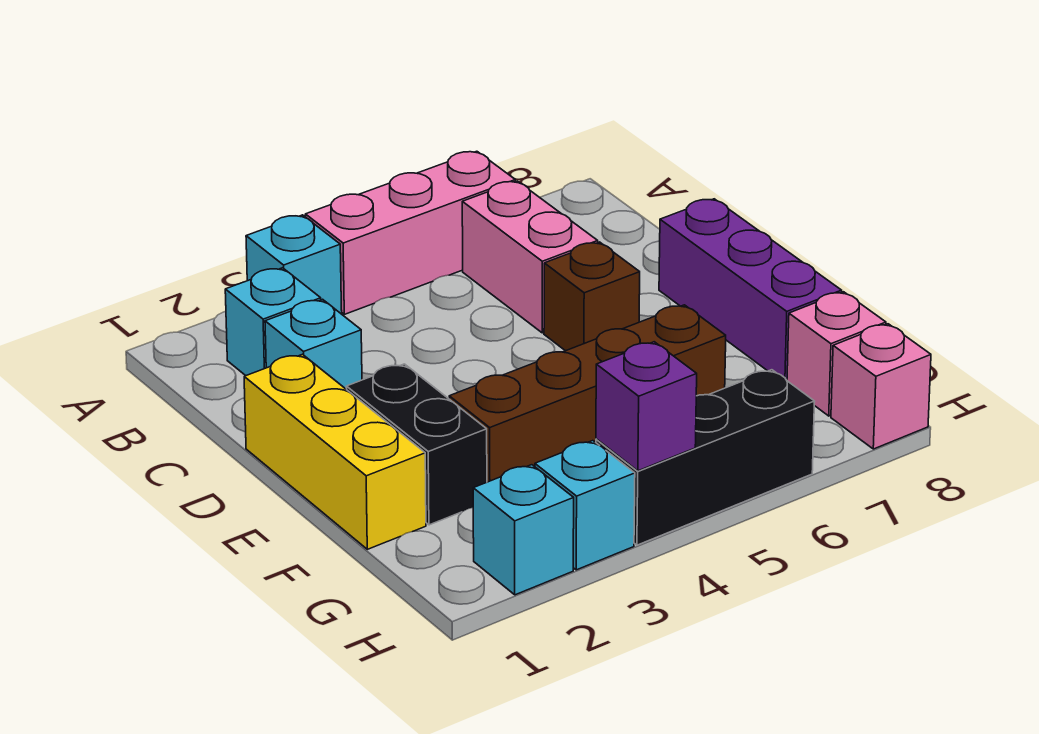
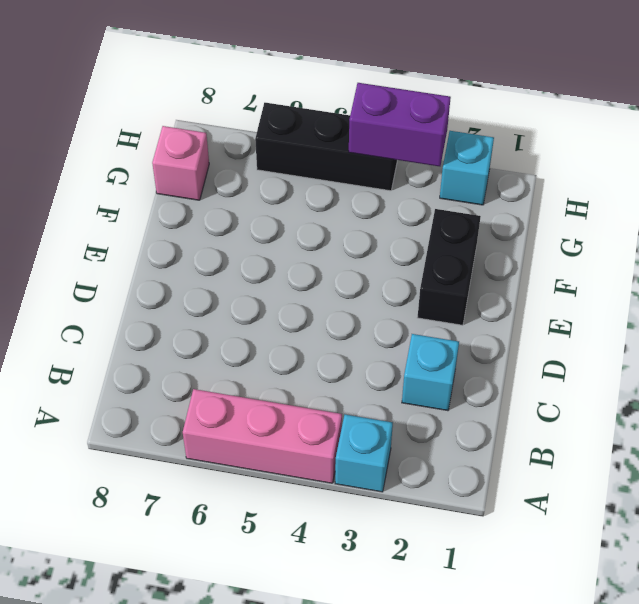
purple brick H3:H4 level 2 -> purple brick H4 level 2
none -> cyan brick B2 level 1
none -> pink brick B6:C6 level 1
none -> yellow brick D1:F1 level 1

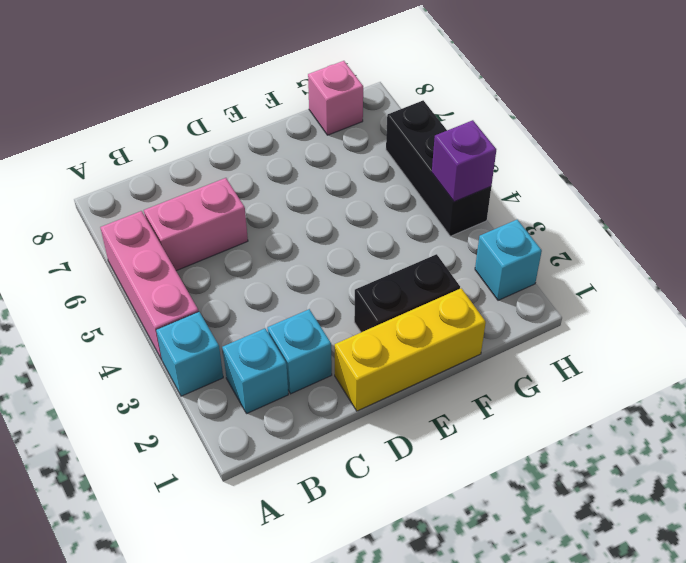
none -> brown brick D6 level 1
none -> purple brick D8:F8 level 1
none -> brown brick F3:F6 level 1

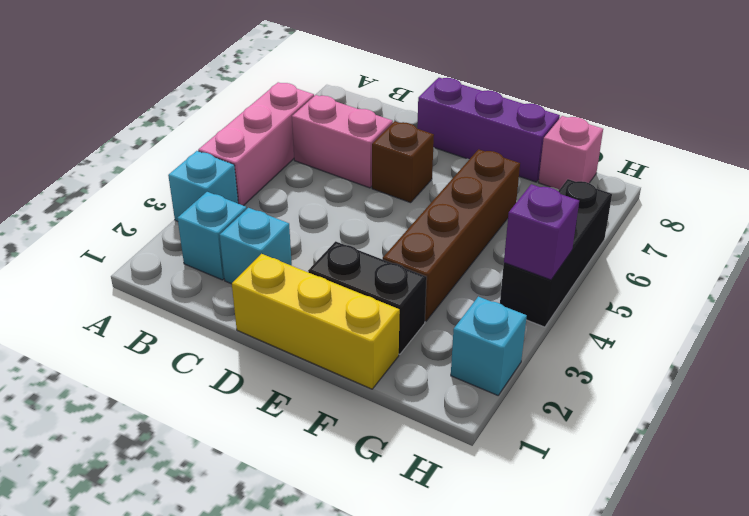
none -> cyan brick H3 level 1
none -> pink brick H8 level 1

